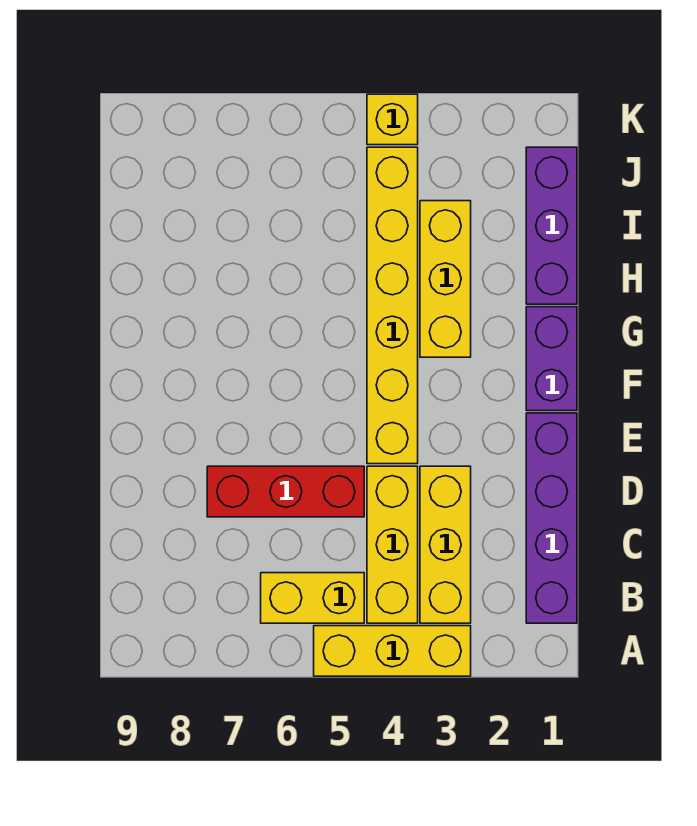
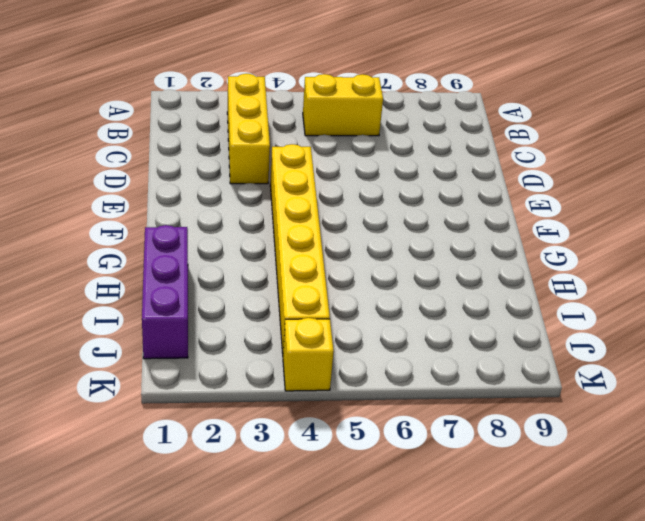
none -> yellow brick A3:A5 level 1
none -> purple brick B1:E1 level 1

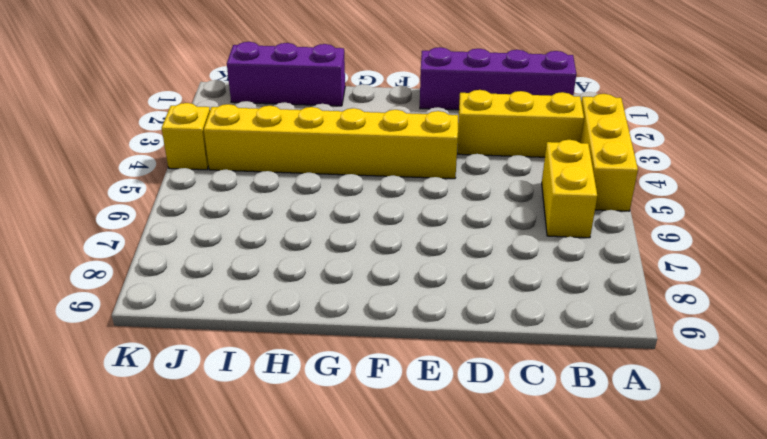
none -> yellow brick B4:D4 level 1
none -> red brick D5:D7 level 1

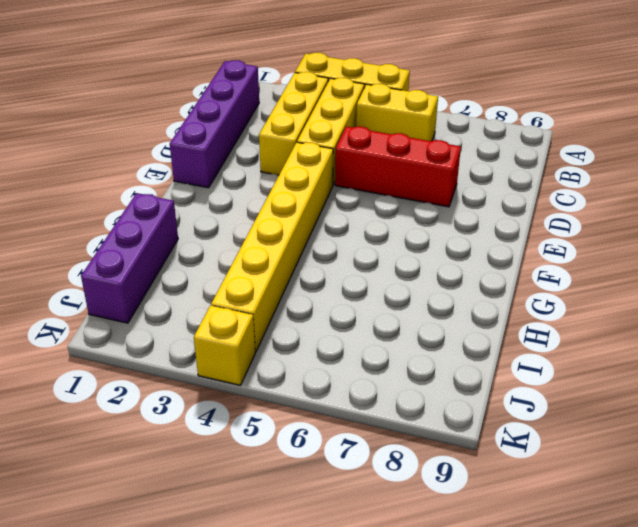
none -> purple brick F1:G1 level 1
none -> yellow brick G3:I3 level 1

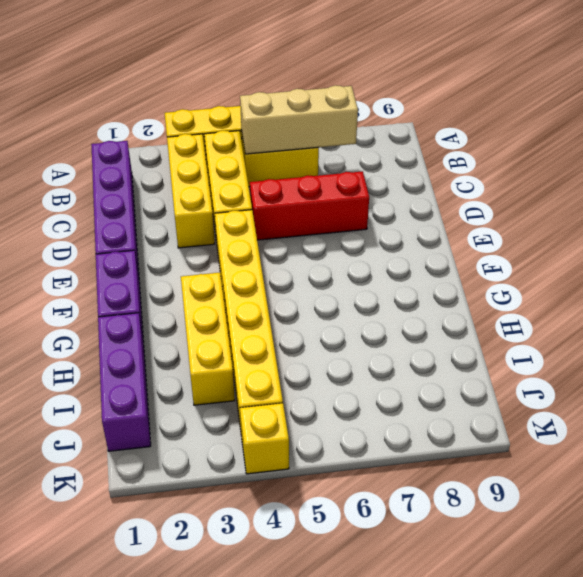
tan brick B5:B7 level 2 -> none

